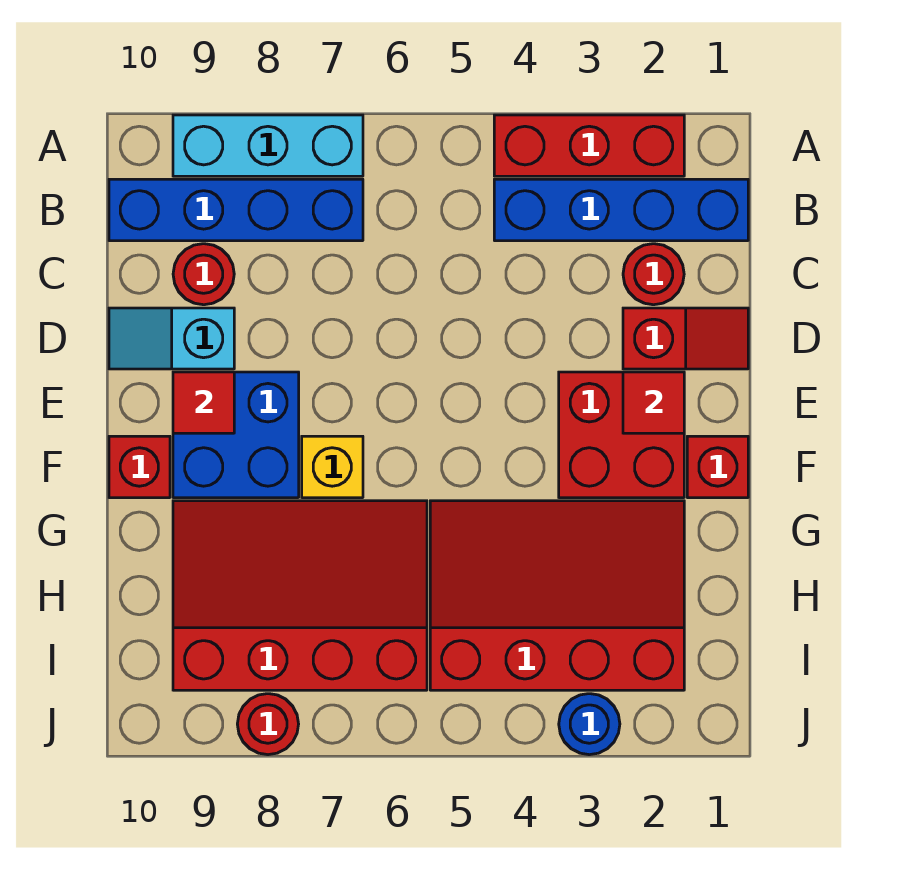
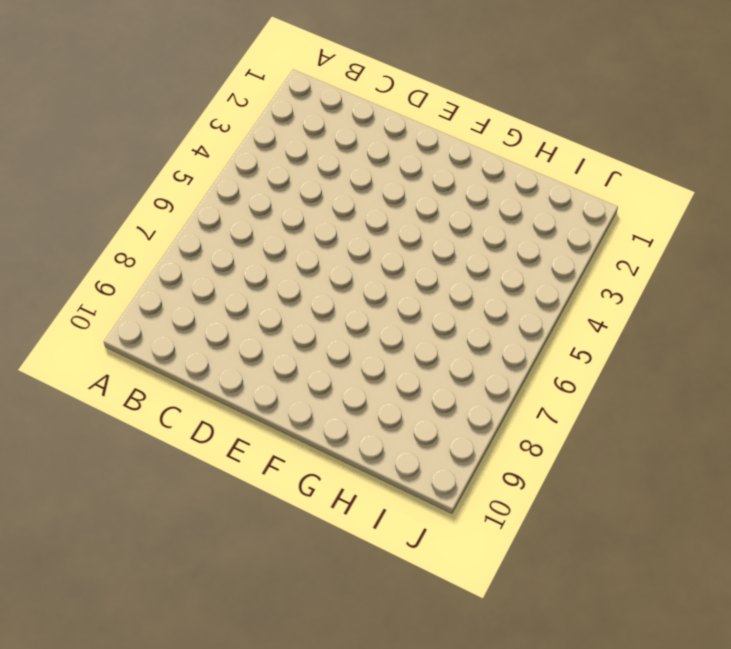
none -> red brick A2:A4 level 1
none -> cyan brick A7:A9 level 1
none -> blue brick B1:B4 level 1

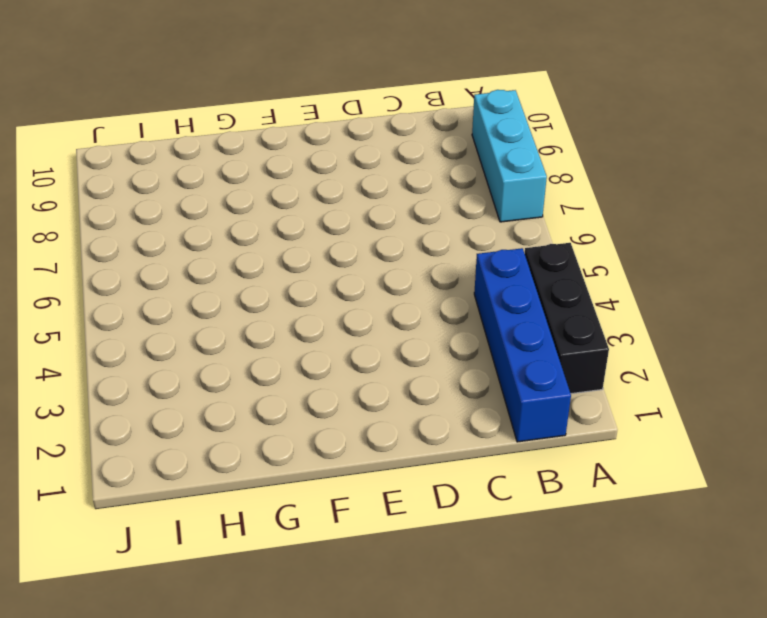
black brick A2:A4 level 1 -> red brick A2:A4 level 1
none -> blue brick B7:B10 level 1
none -> red round brick C2 level 1
none -> red round brick C9 level 1

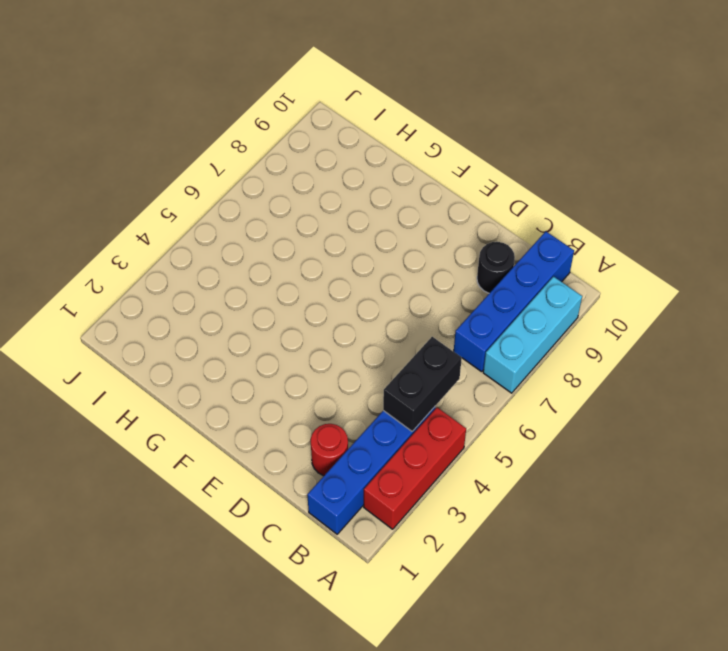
black brick B4:B5 level 2 -> none
black round brick C9 level 1 -> red round brick C9 level 1
none -> red slope D1:D2 level 1 top 2
none -> cyan slope D9:D10 level 1 top 9
none -> red brick E2:F3 level 1

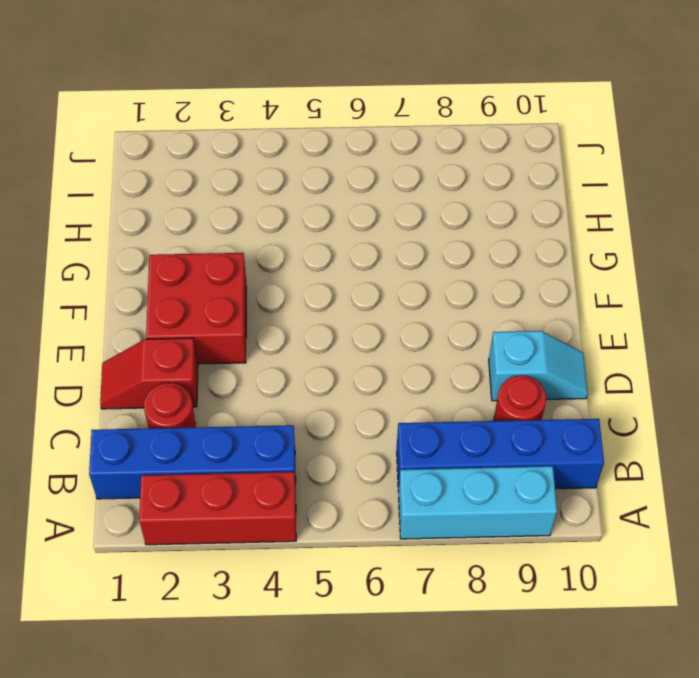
none -> blue brick E8:F9 level 1
none -> red brick F1 level 1
none -> yellow brick F7 level 1

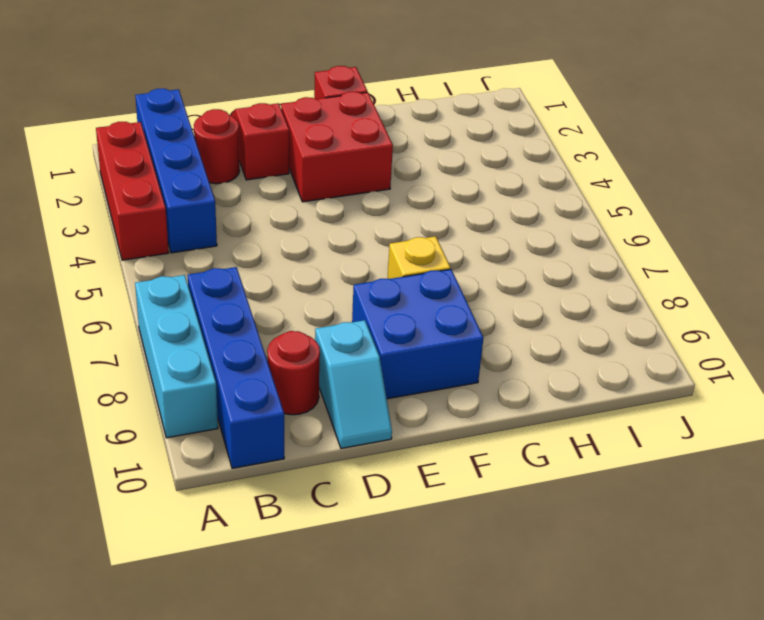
none -> red brick F10 level 1
none -> red slope G2:I5 level 1 top I
none -> red slope G6:I9 level 1 top I

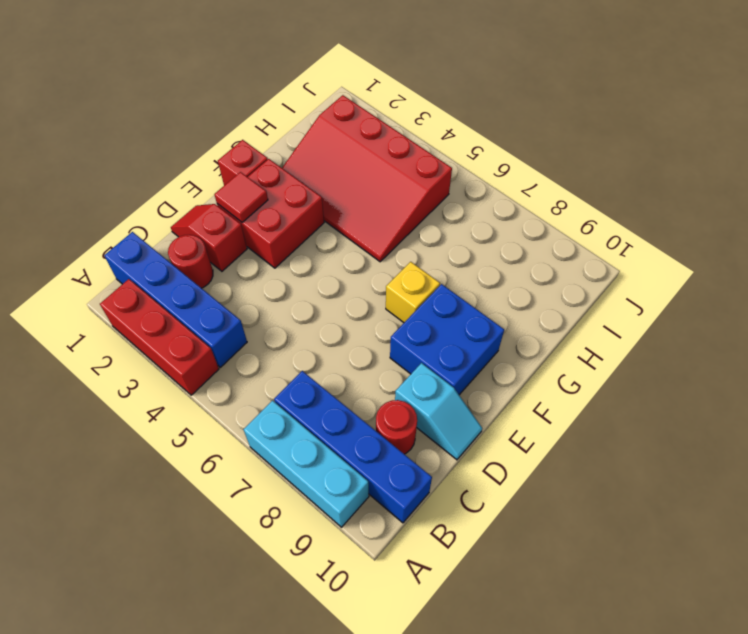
none -> red brick F10 level 1
none -> red slope G6:I9 level 1 top I
none -> blue round brick J3 level 1

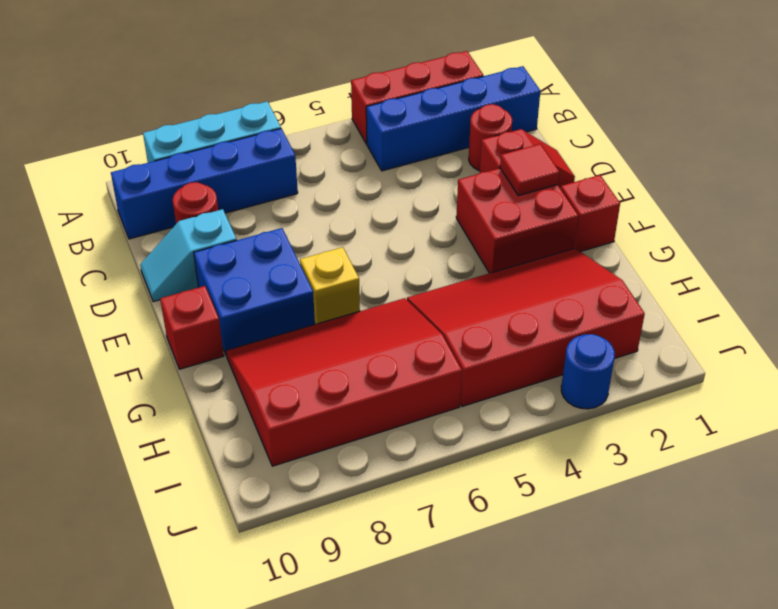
none -> red round brick J8 level 1
none -> red tile E9 level 2

